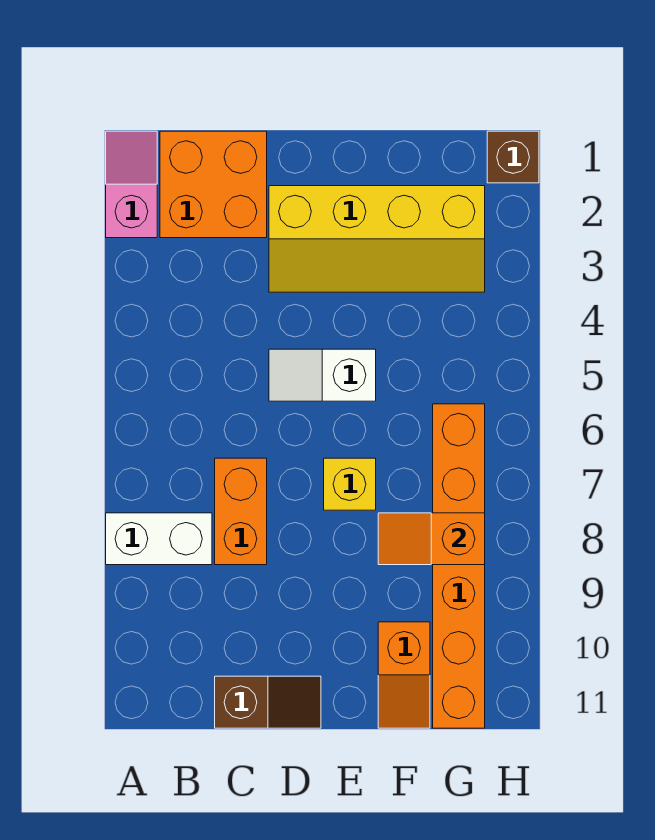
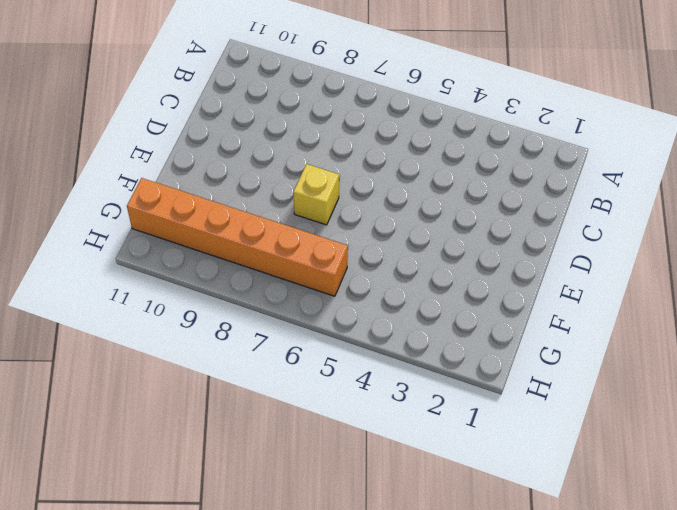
none -> pink slope A1:A2 level 1 top 2
none -> white brick A8:B8 level 1
none -> orange brick B1:C2 level 1

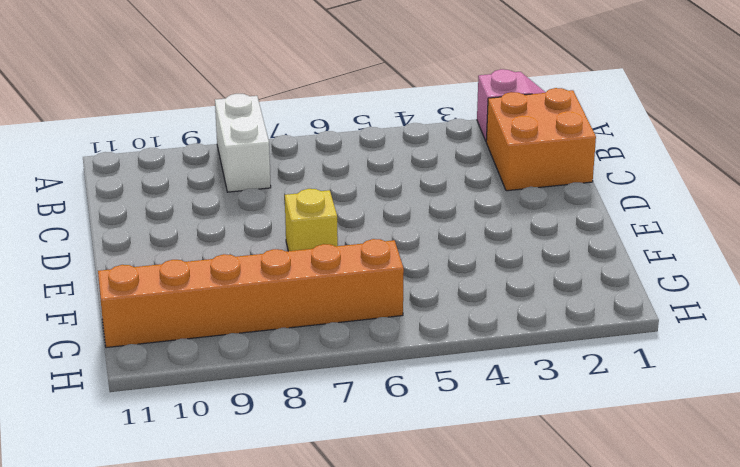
none -> orange brick C7:C8 level 1
none -> brown slope C11:D11 level 1 top C
none -> yellow slope D2:G3 level 1 top 2

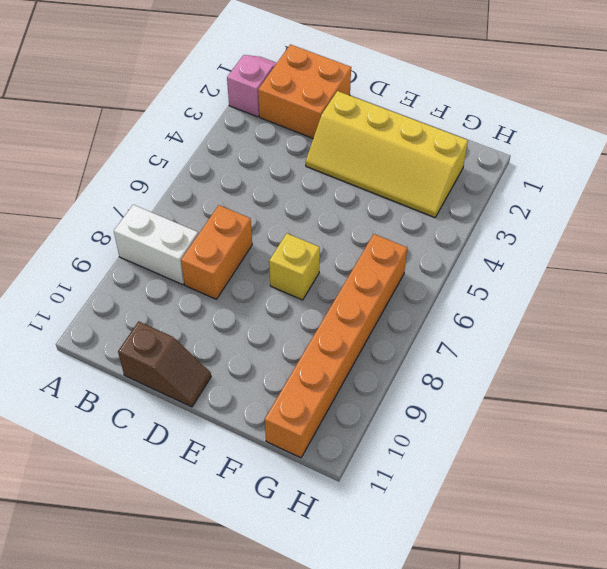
none -> white slope D5:E5 level 1 top E
none -> orange slope F10:F11 level 1 top 10
none -> brown brick H1 level 1

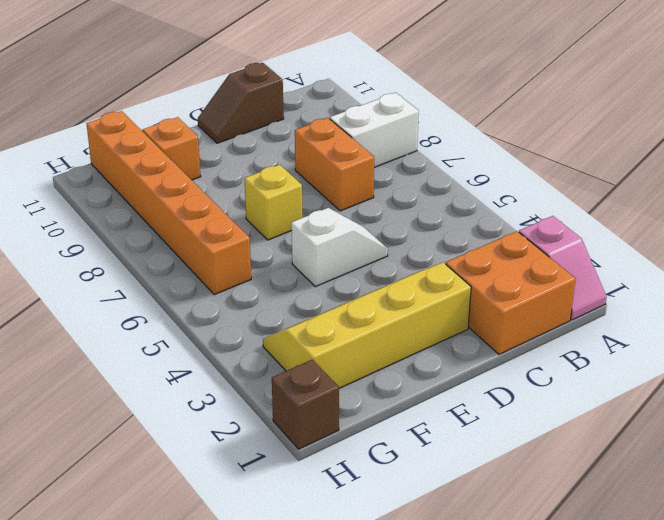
none -> orange slope F8:G8 level 2 top G

